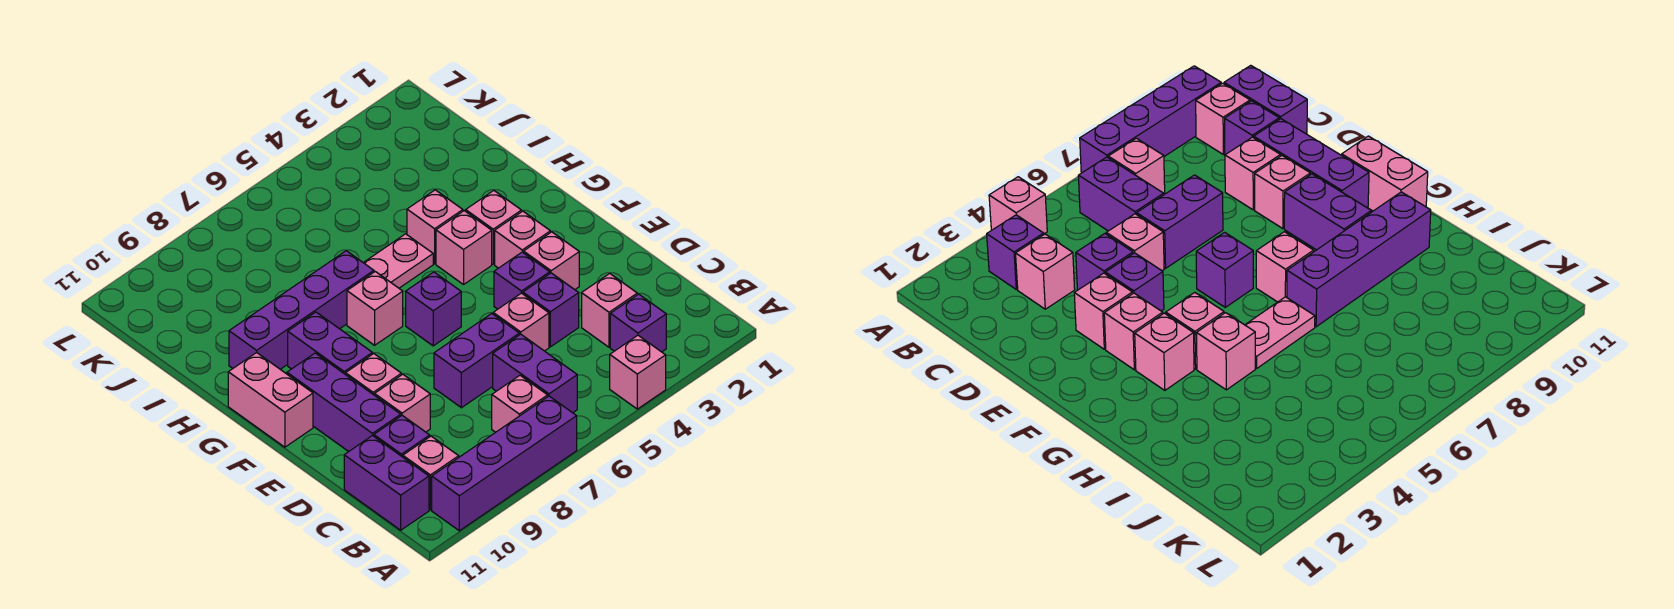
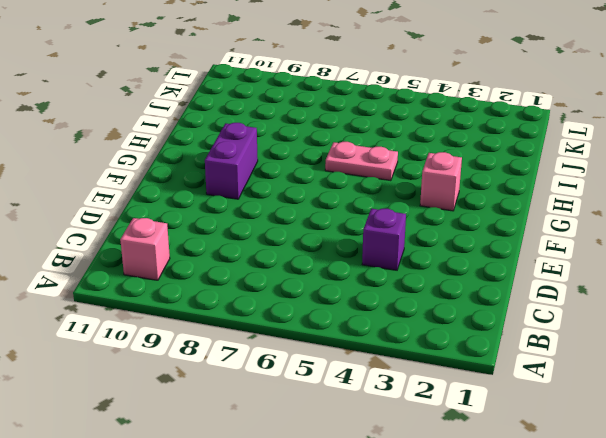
none -> pink brick A4 level 1
none -> purple brick A7:A10 level 1
none -> purple brick B3 level 1

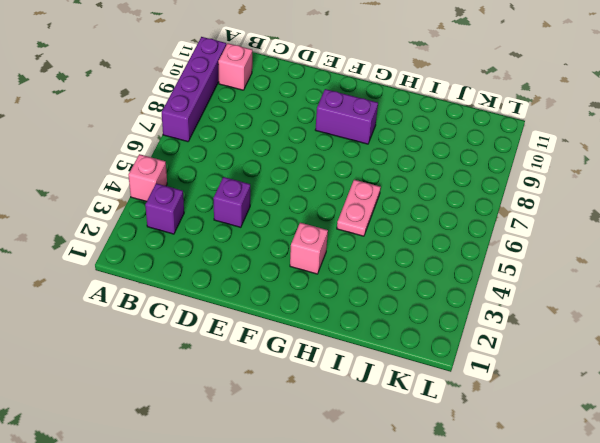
none -> purple brick B6:C6 level 1
none -> pink brick B7 level 1
none -> purple brick B11:C11 level 1

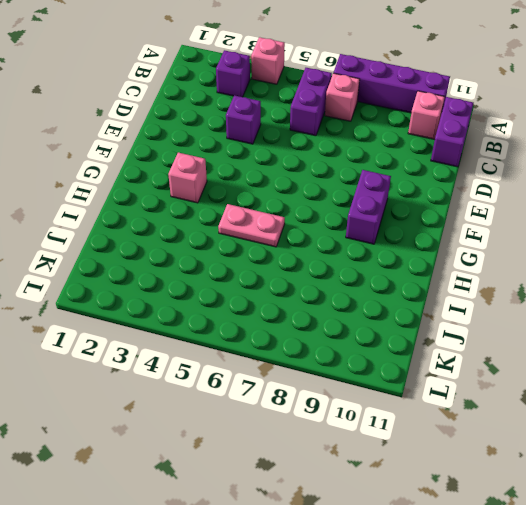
none -> pink brick C3 level 1
none -> purple brick C10 level 1
none -> pink brick D5 level 1

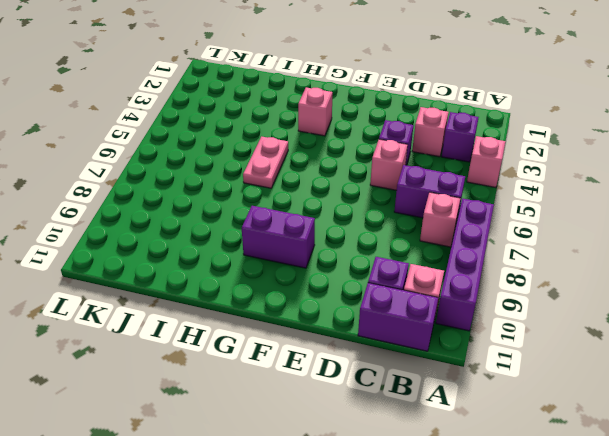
none -> purple brick D6:D7 level 1
none -> pink brick D9 level 1
none -> purple brick D10:F10 level 1

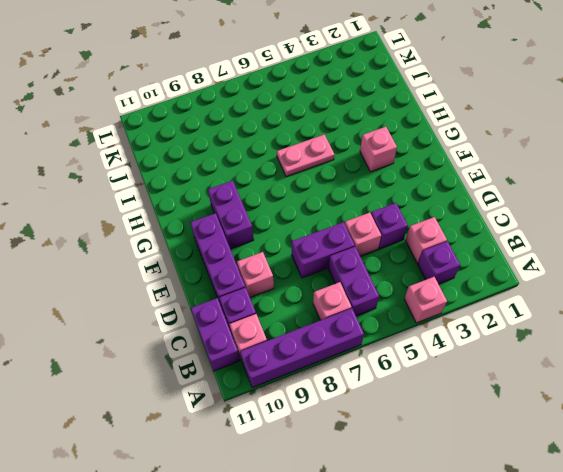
none -> pink brick E3 level 1
none -> purple brick E4 level 1
none -> pink brick E9 level 1

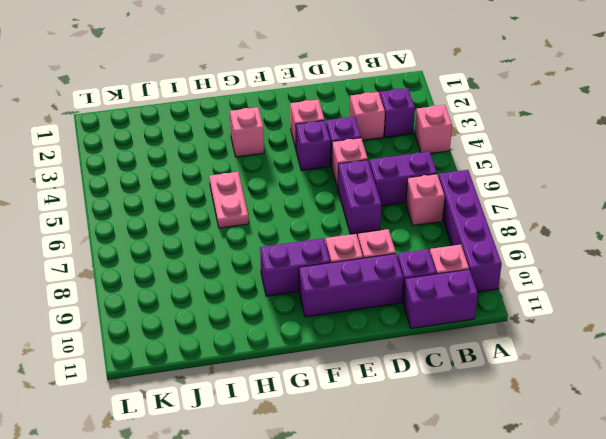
none -> pink brick F3 level 1
none -> purple brick F6 level 1
none -> pink brick F11:G11 level 1

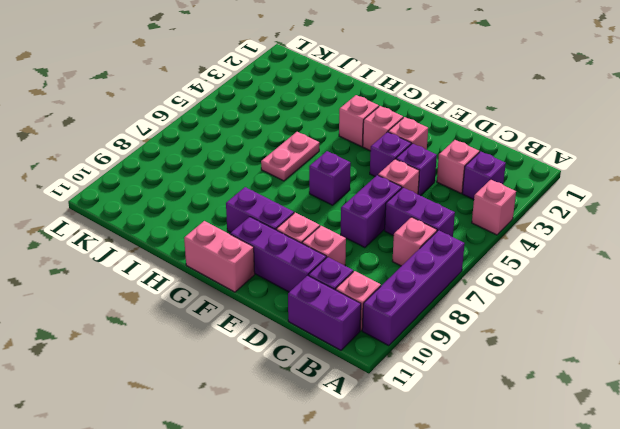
none -> pink brick G4 level 1
none -> pink brick G7 level 1
none -> pink brick H4 level 1

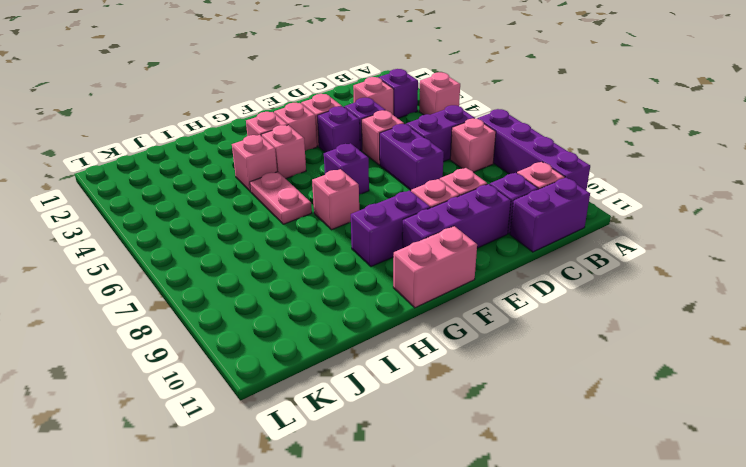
none -> purple brick H7:H10 level 1

